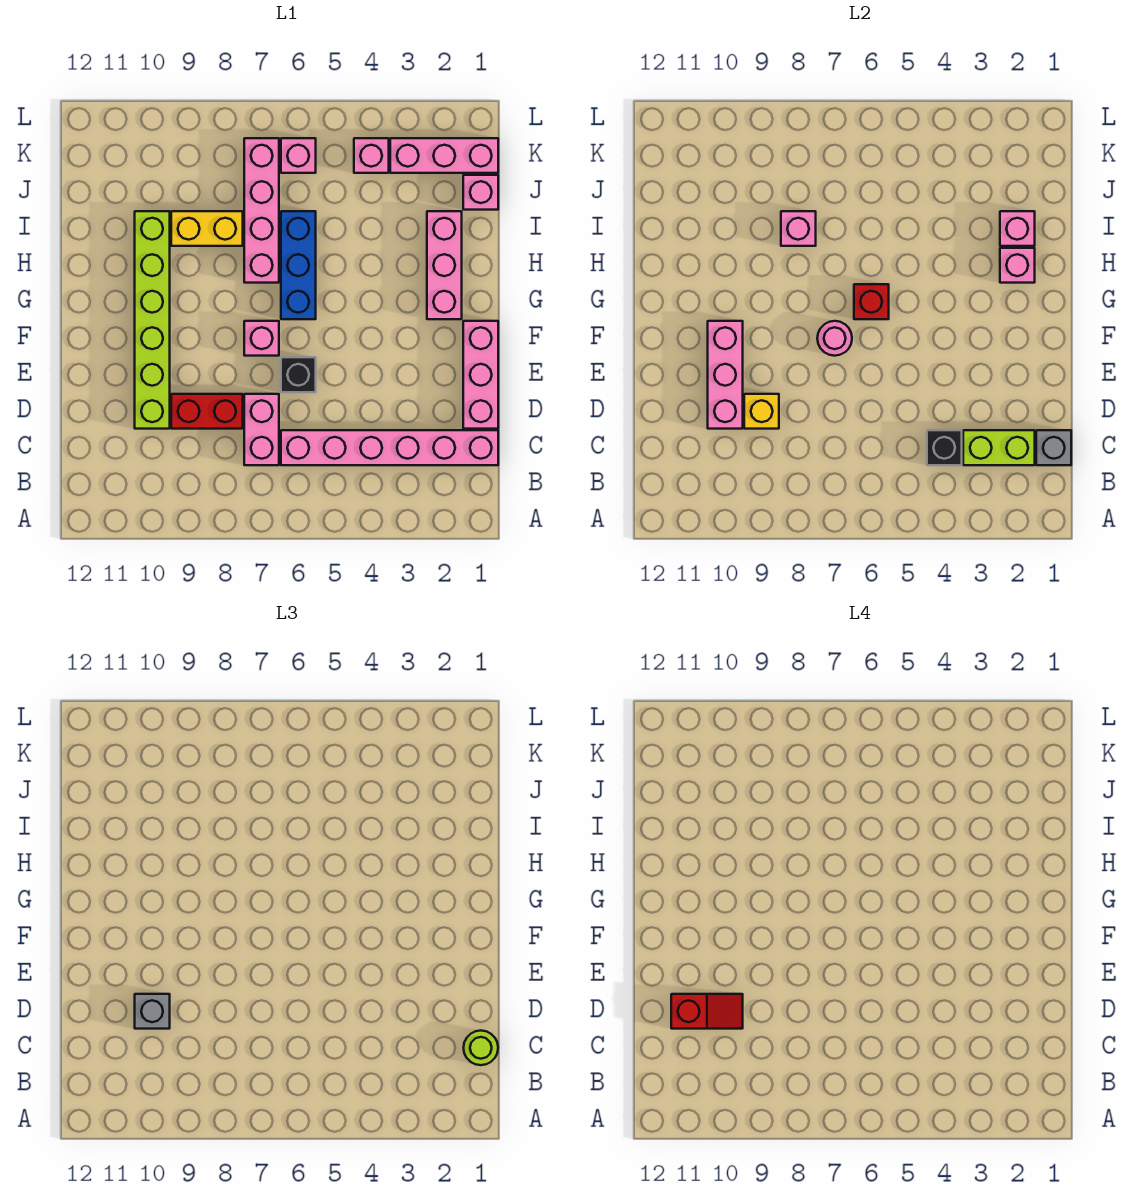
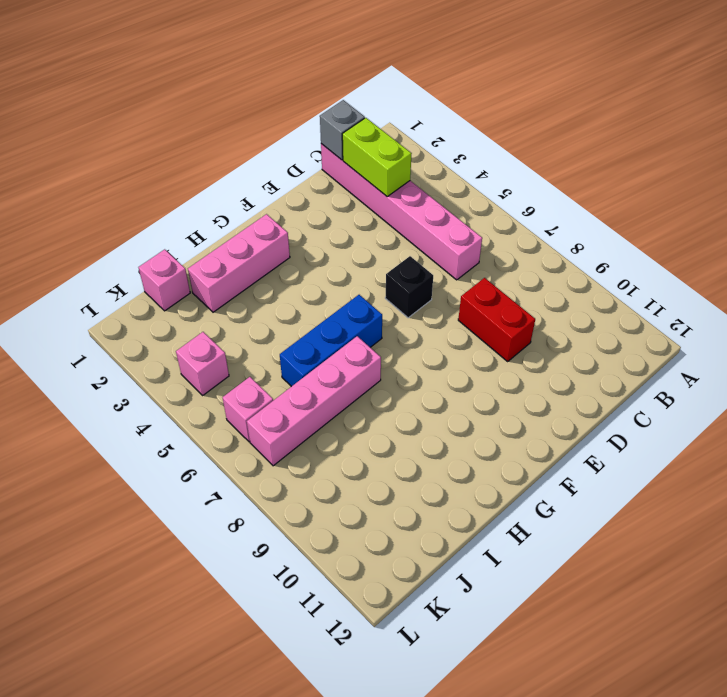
none -> pink brick C7:D7 level 1
none -> pink brick D1:F1 level 1
none -> lime brick D10:I10 level 1

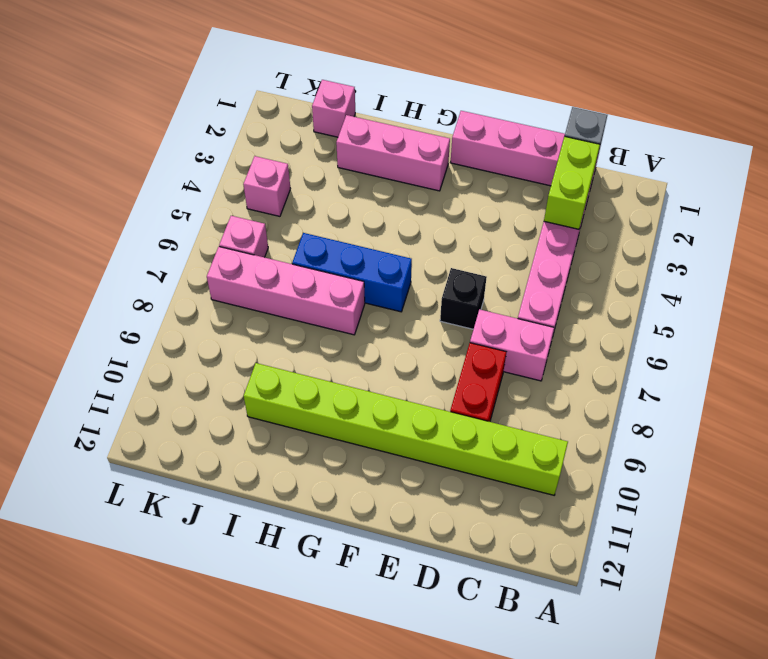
lime brick B10:I10 level 1 -> lime brick D10:I10 level 1
none -> pink brick F7 level 1
none -> yellow brick I8:I9 level 1
none -> pink brick K1:K3 level 1

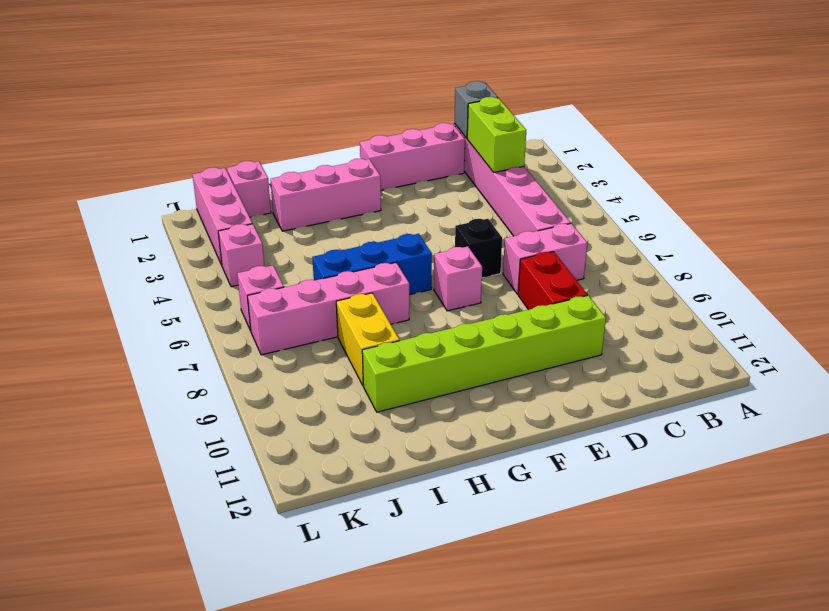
none -> black brick C4 level 2
none -> yellow brick D9 level 2
none -> pink brick D10:F10 level 2

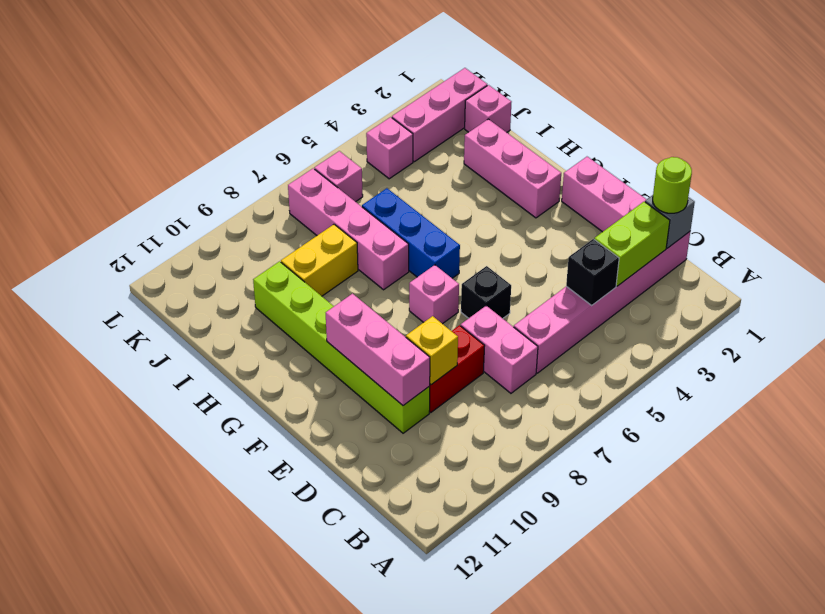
none -> pink round brick F7 level 2
none -> red brick G6 level 2
none -> pink brick H2 level 2

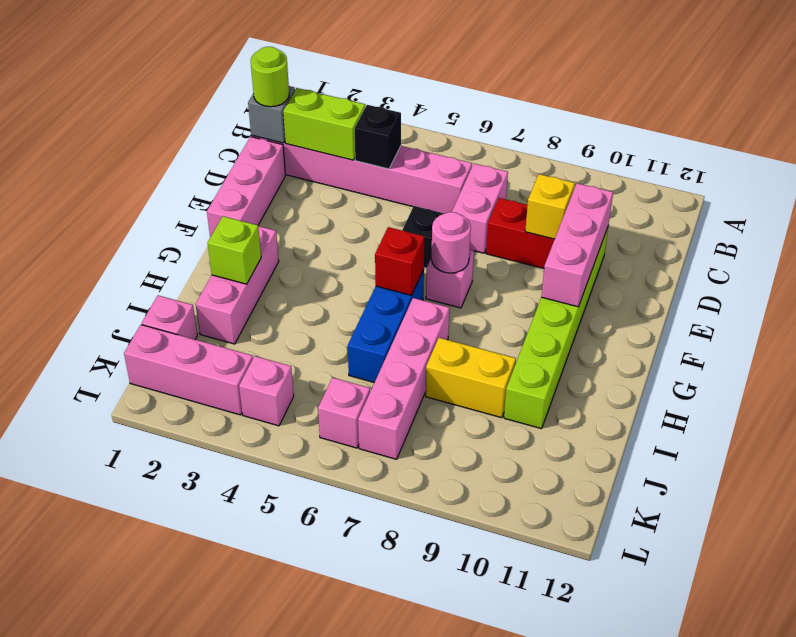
lime brick H2 level 2 -> pink brick H2 level 2
none -> pink brick I2 level 2
none -> pink brick I8 level 2
none -> grey brick D10 level 3

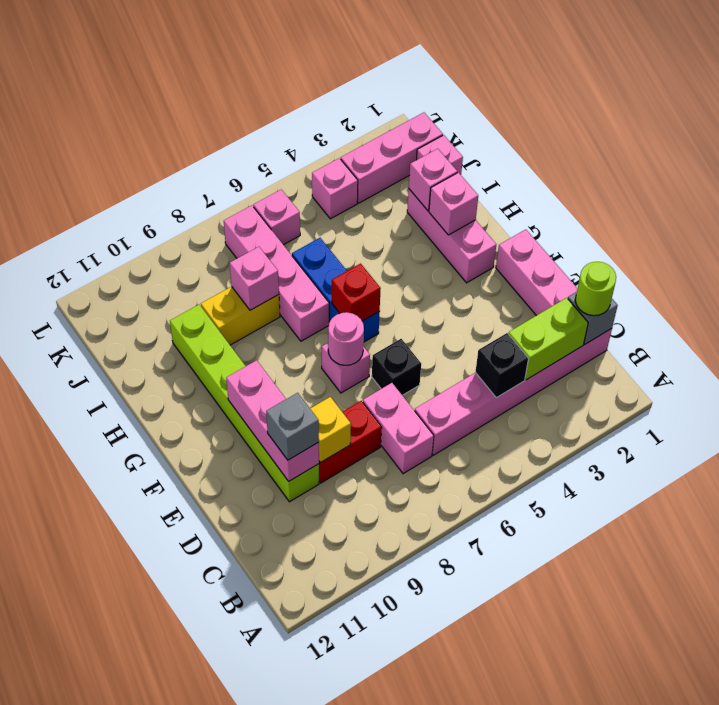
none -> red slope D10:D11 level 4 top 11

